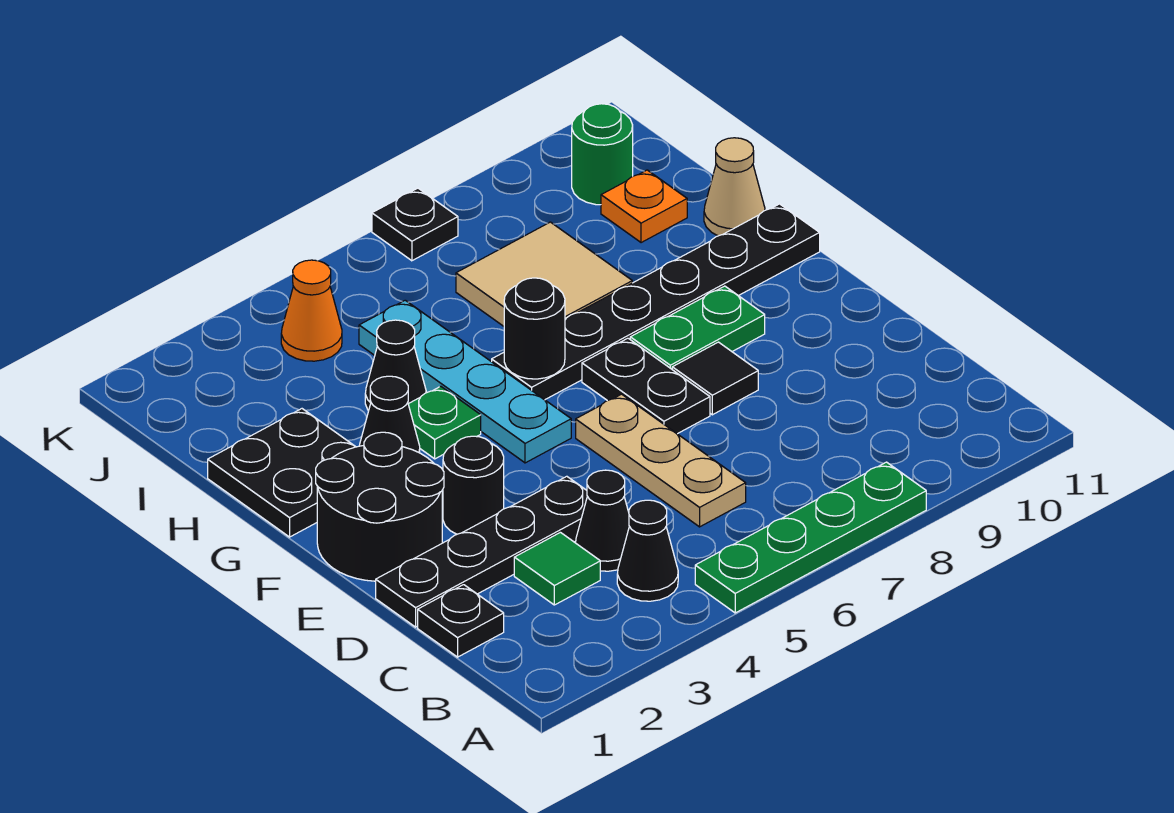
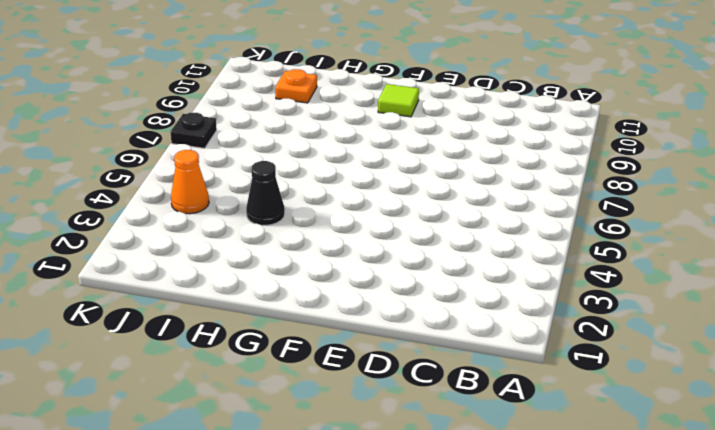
lime tile F10 level 1 -> none
none -> green plate A5:A8 level 1
none -> black cone B4 level 1
none -> black plate C1 level 1

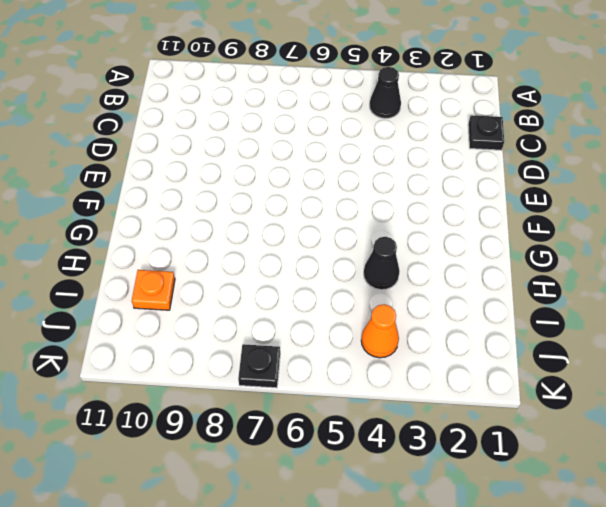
none -> green plate A5:A8 level 1
none -> green tile C3 level 1
none -> black cone C4 level 1

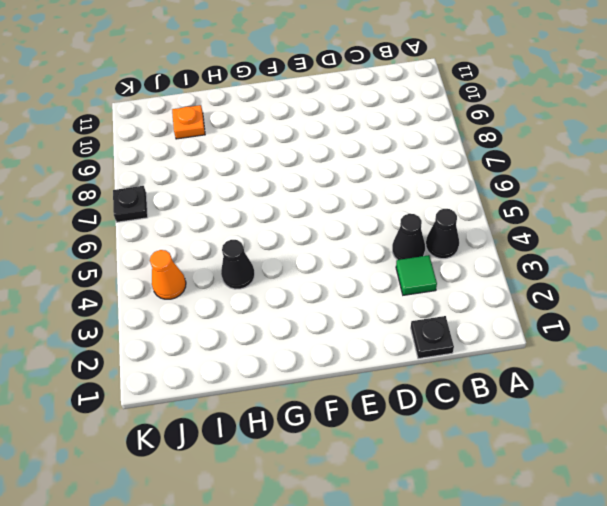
none -> green plate A5:A8 level 1
none -> tan plate C6:E6 level 1
none -> black plate D1:D4 level 1

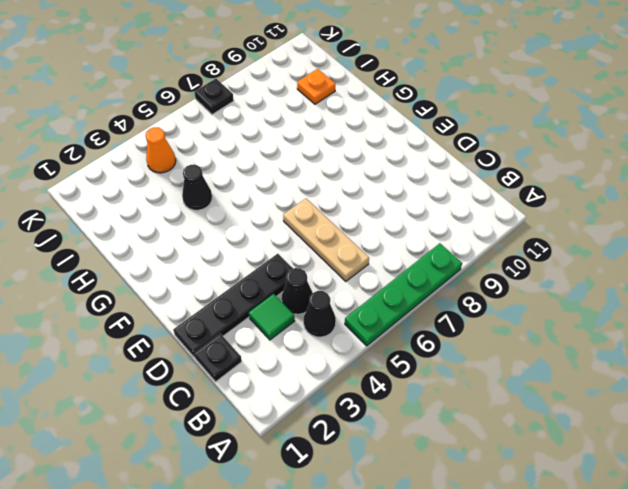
none -> black round brick E1:F2 level 1
none -> black round brick E3 level 1
none -> black plate E7:F7 level 1

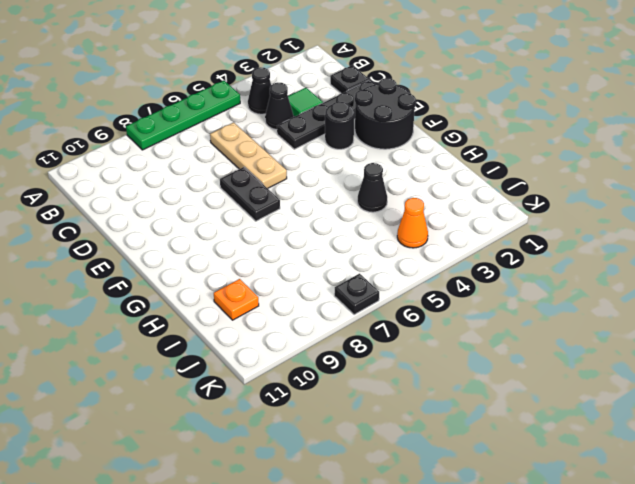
none -> black tile E8 level 1
none -> cyan plate F5:I5 level 1
none -> green plate F8:F9 level 1

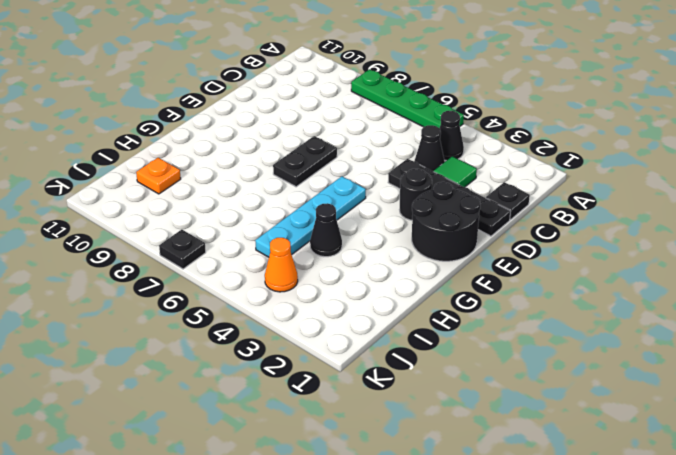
none -> tan plate C6:E6 level 1
none -> black tile E8 level 1
none -> green plate F8:F9 level 1

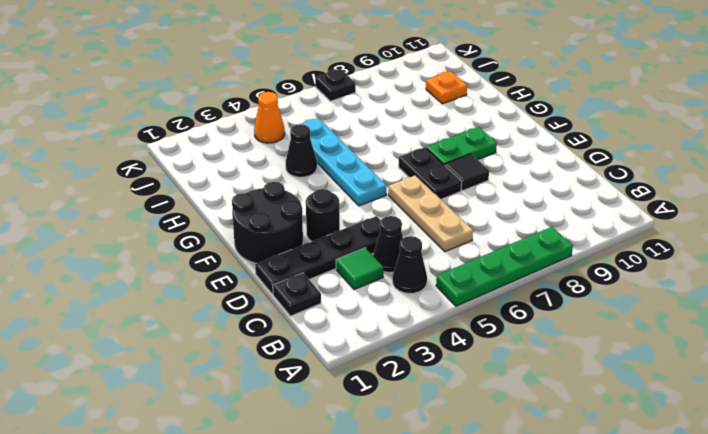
none -> black plate G1:H2 level 1
none -> black cone G3 level 1
none -> green plate G4 level 1

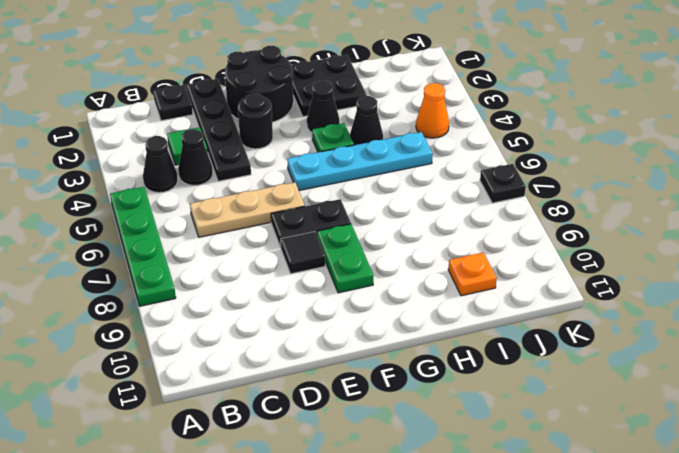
none -> black plate G6:G11 level 1
none -> tan tile H7:I8 level 1
none -> tan cone H11 level 1

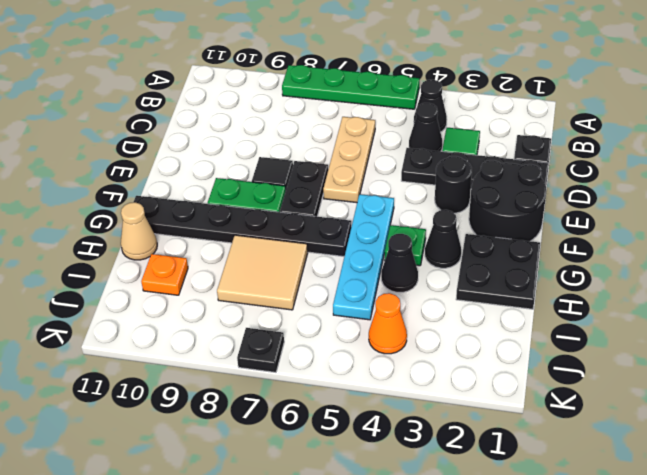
none -> green round brick J10 level 1
none -> black round brick G6 level 2

